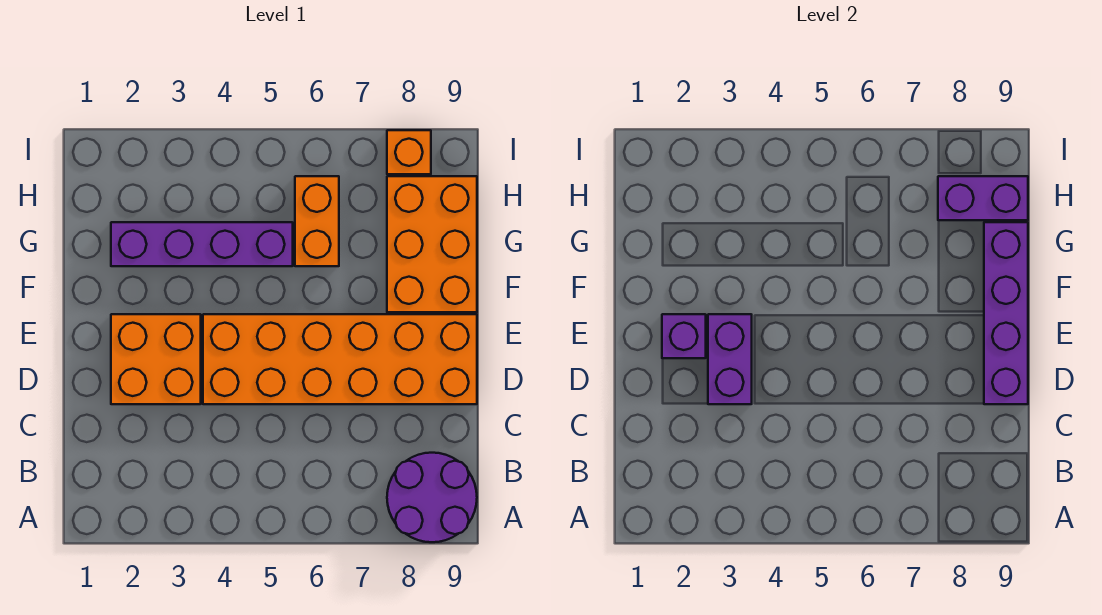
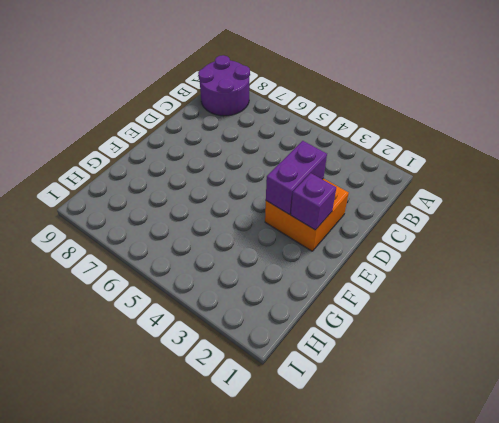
none -> orange brick D4:E9 level 1
none -> orange brick F8:H9 level 1

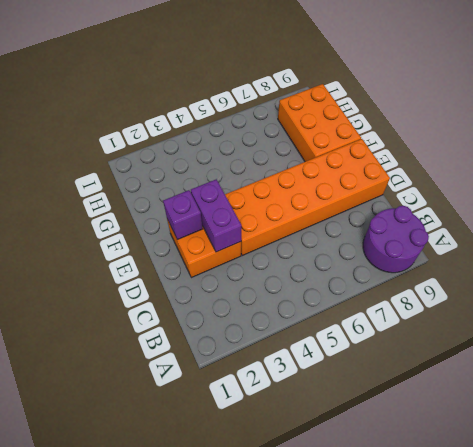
none -> purple brick G2:G5 level 1
none -> orange brick G6:H6 level 1

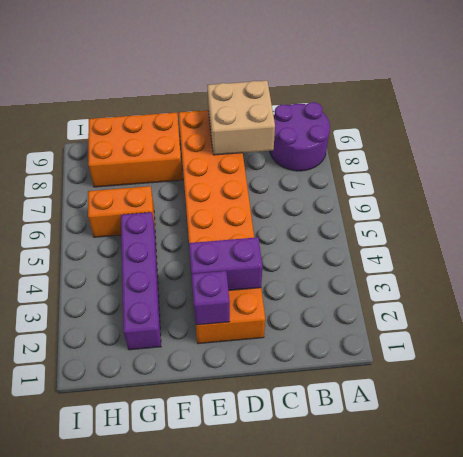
tan brick C8:D9 level 2 -> purple brick D9:G9 level 2
none -> orange brick I8 level 1
none -> purple brick H8:H9 level 2

